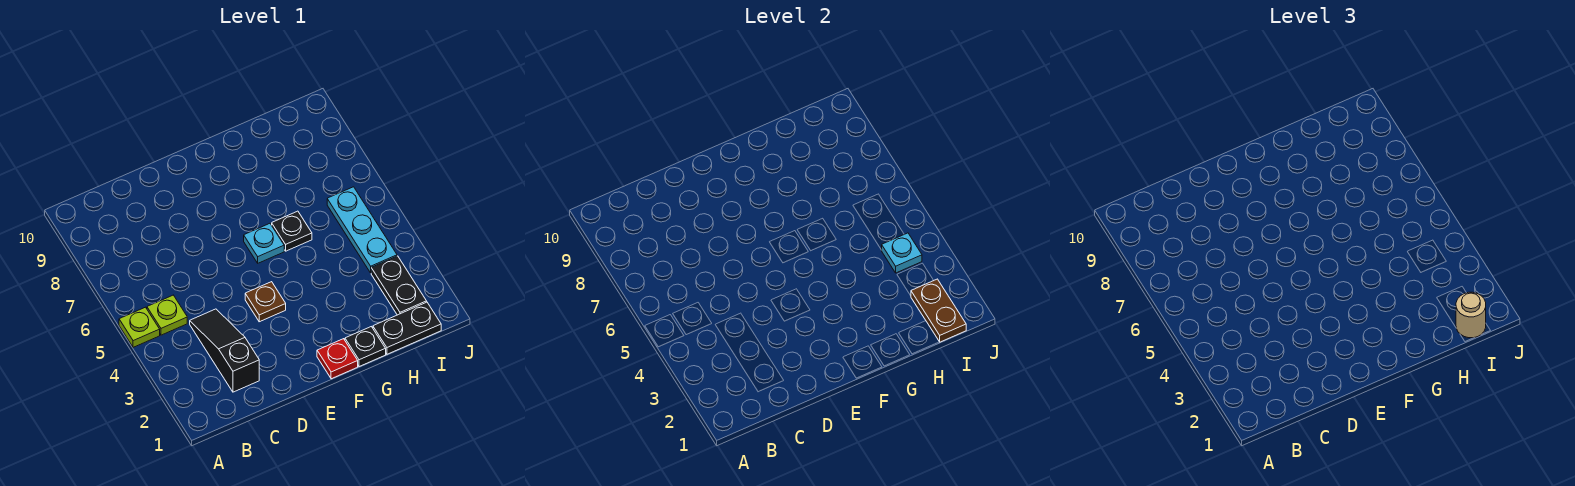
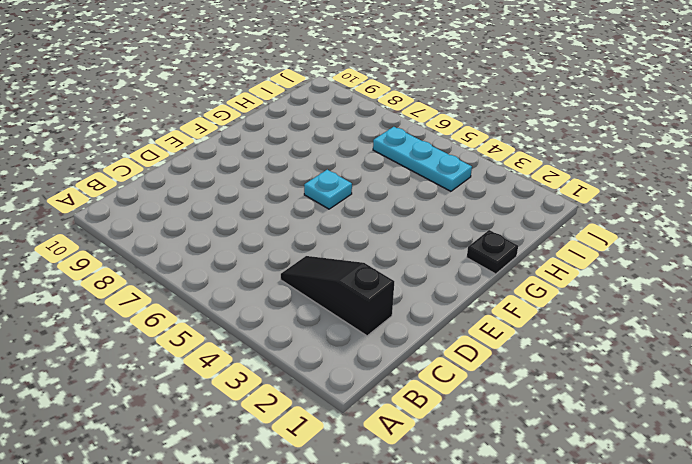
none -> lime plate A5 level 1
none -> lime plate B5 level 1
none -> brown plate E4 level 1

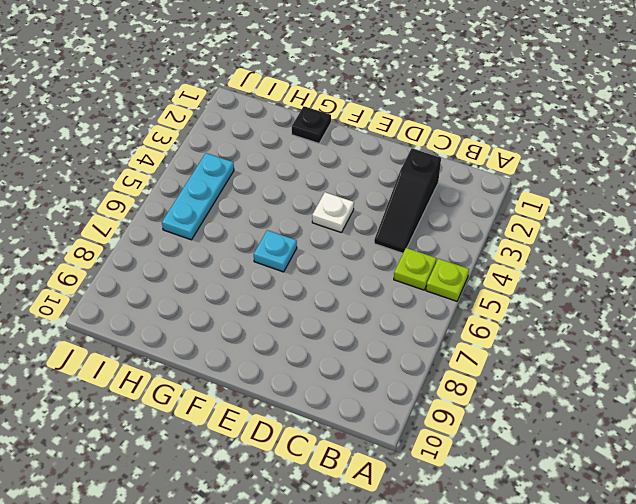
white plate E4 level 1 -> brown plate E4 level 1
none -> red plate F1 level 1
none -> black plate G6 level 1
none -> black plate H1:I1 level 1

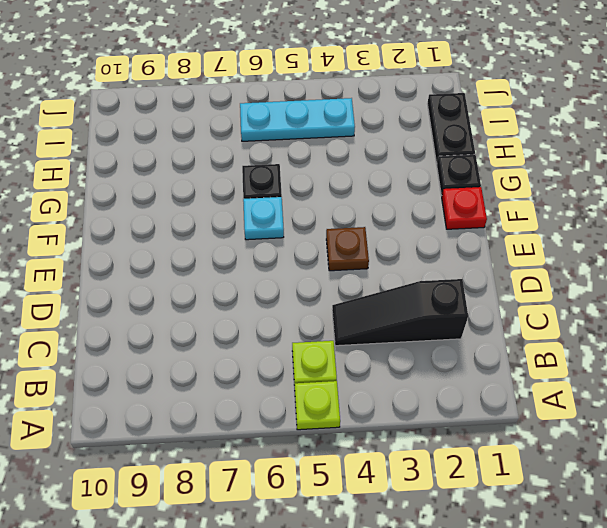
none -> black plate I2:I3 level 1
none -> brown plate I1:I2 level 2
none -> cyan plate I4 level 2

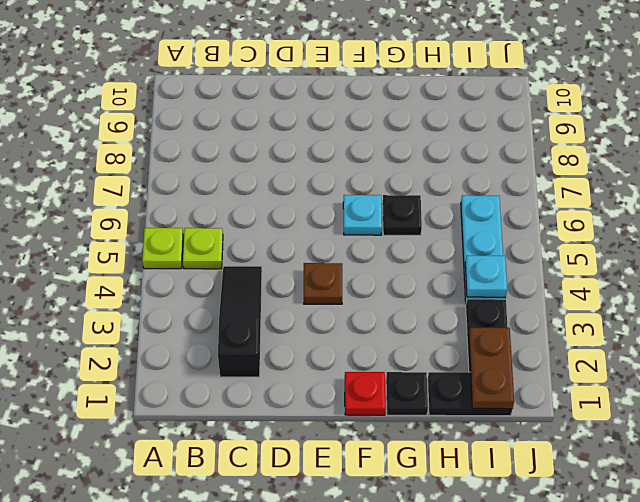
none -> tan round brick I1 level 3

